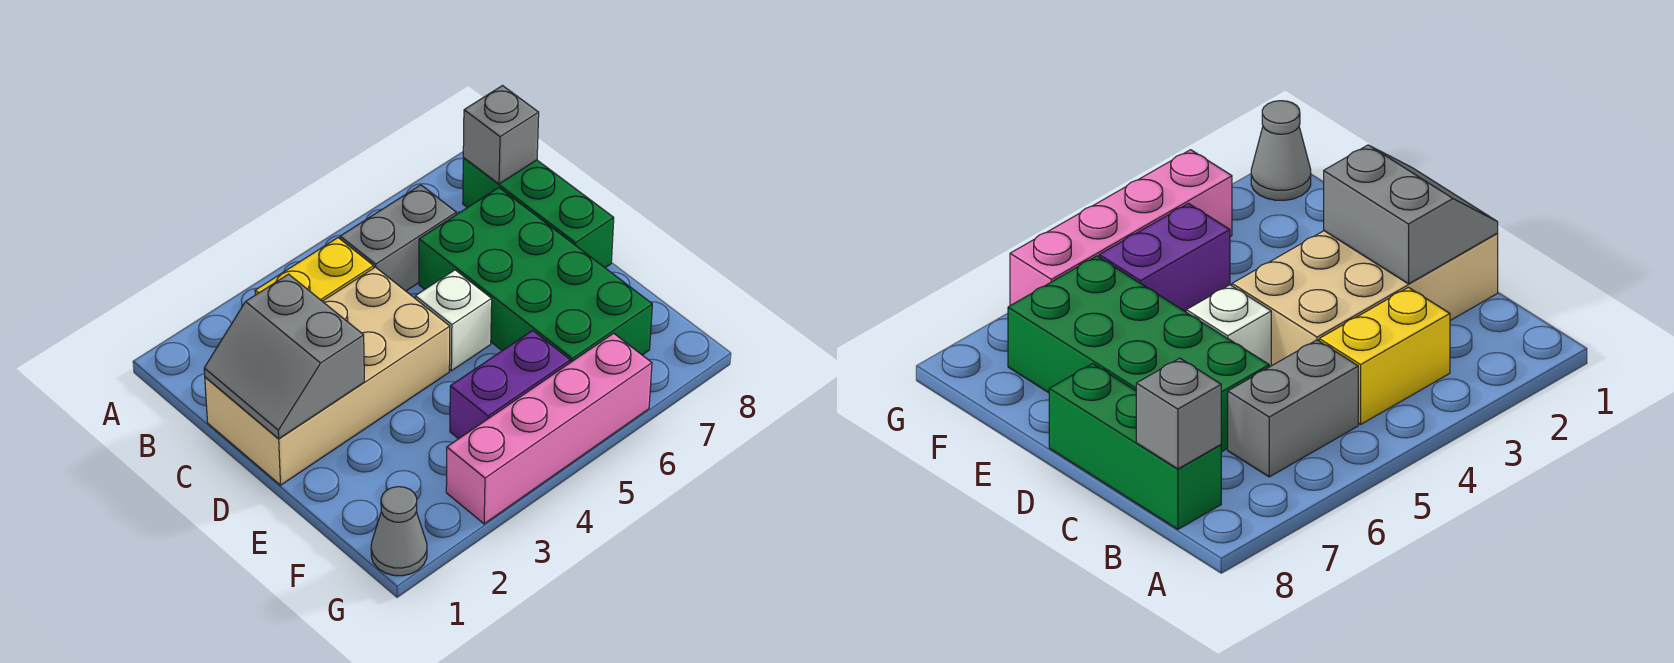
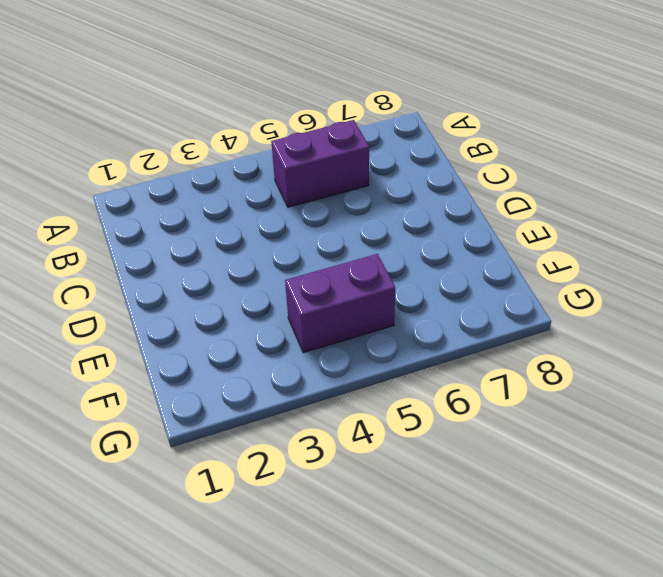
purple brick B5:B6 level 1 -> grey brick B5:B6 level 1
none -> yellow brick B3:B4 level 1
none -> green brick B8:D8 level 1

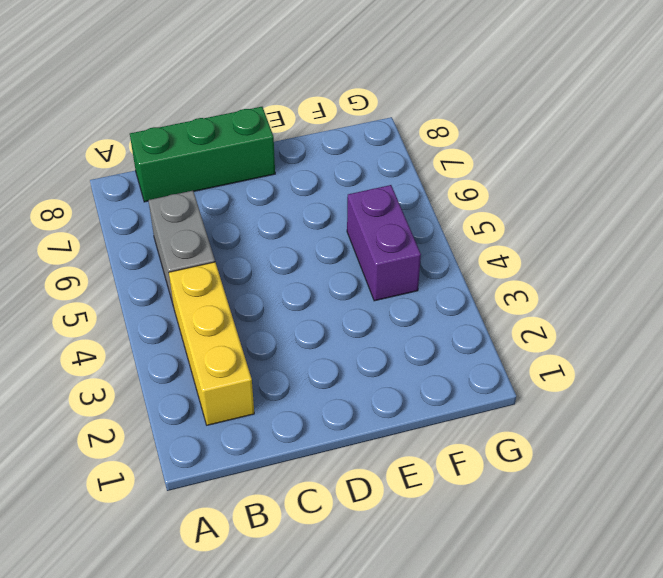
yellow brick B2:B4 level 1 -> yellow brick B3:B4 level 1
none -> tan brick C1:D4 level 1
none -> green brick C6:F7 level 1

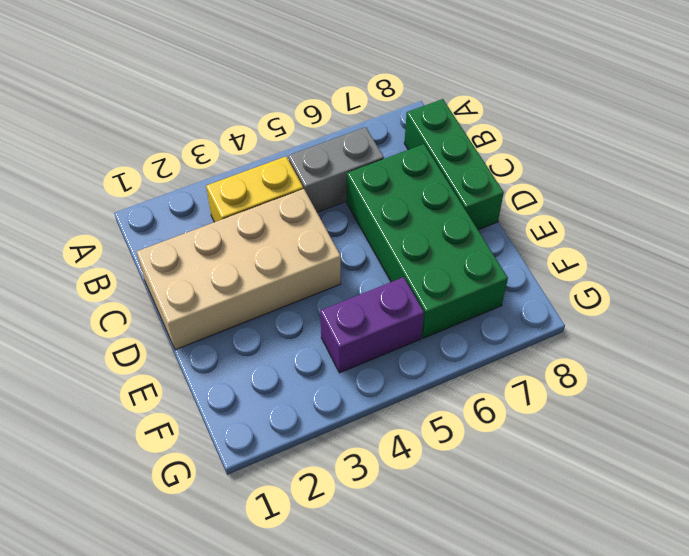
none -> white brick D5 level 1
none -> grey cone G1 level 1

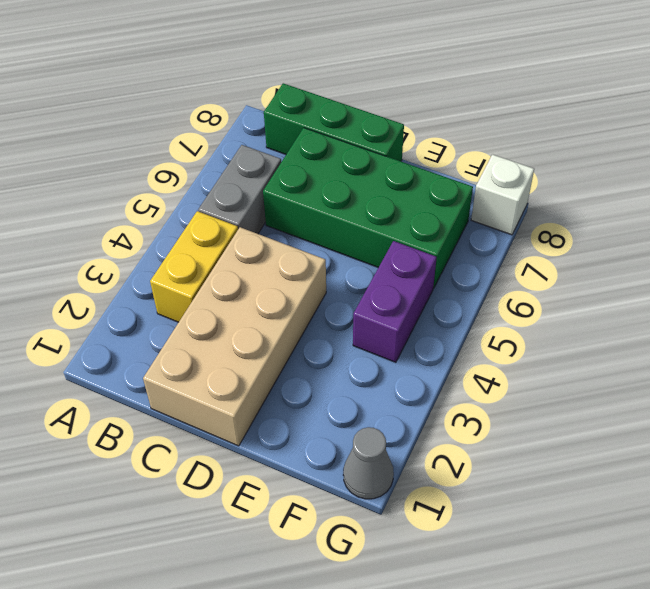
white brick G8 level 1 -> white brick D5 level 1
none -> pink brick G3:G6 level 1
none -> grey brick B8 level 2

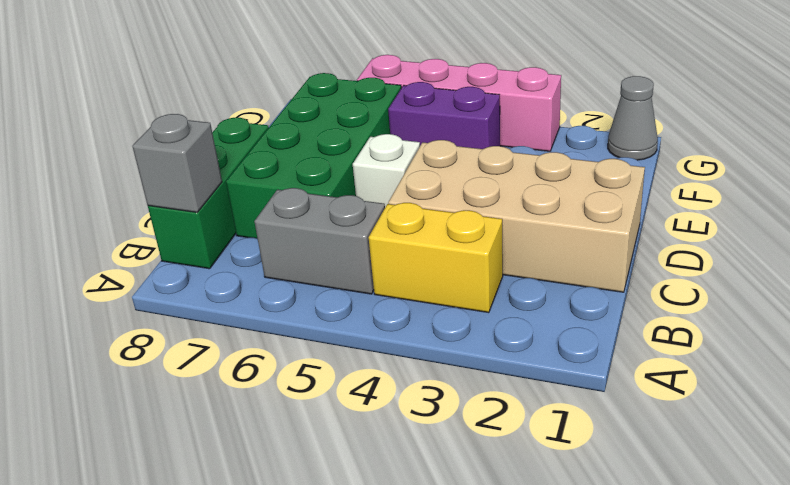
none -> grey slope C1:D2 level 2 top 2

